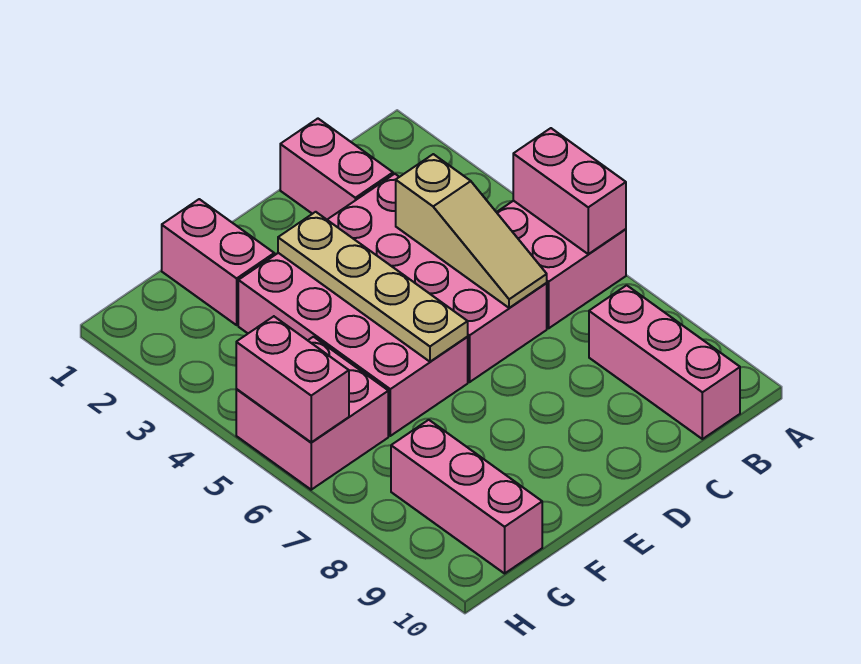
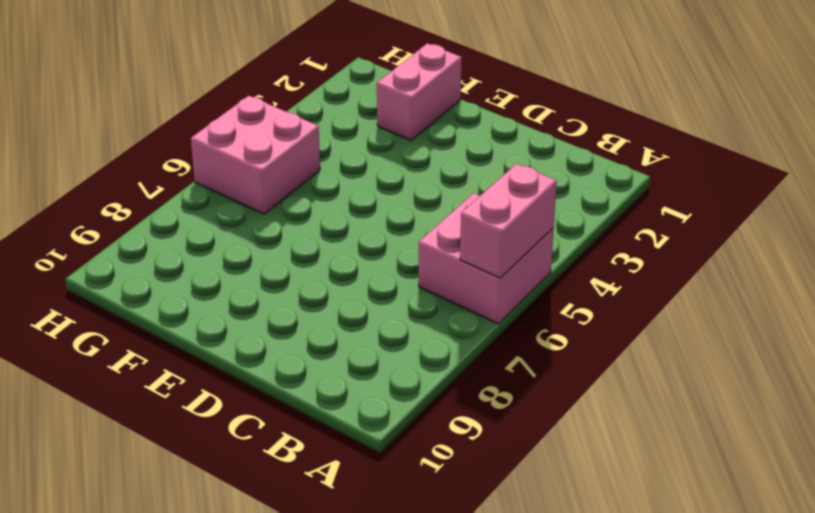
none -> pink brick B8:B10 level 1
none -> pink brick C1:C2 level 1
none -> pink brick C3:D6 level 1

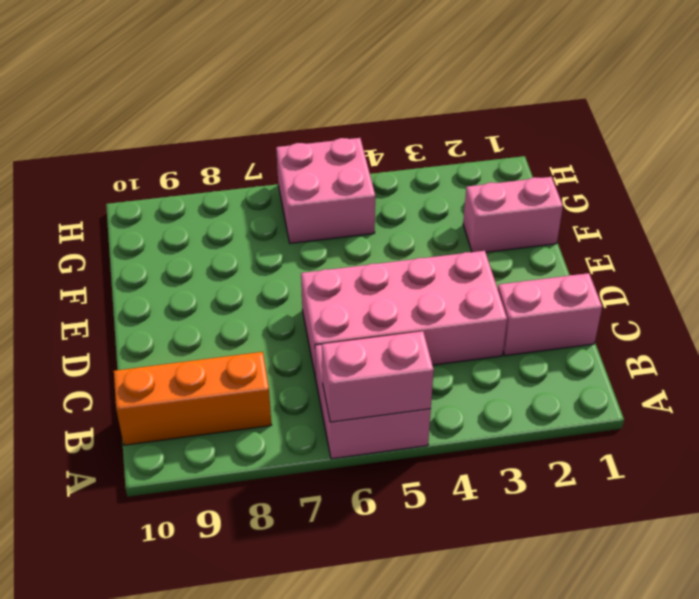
orange brick B8:B10 level 1 -> pink brick B8:B10 level 1
none -> pink brick E3:F6 level 1
none -> pink brick G8:G10 level 1
none -> tan slope C4:C6 level 2 top 4

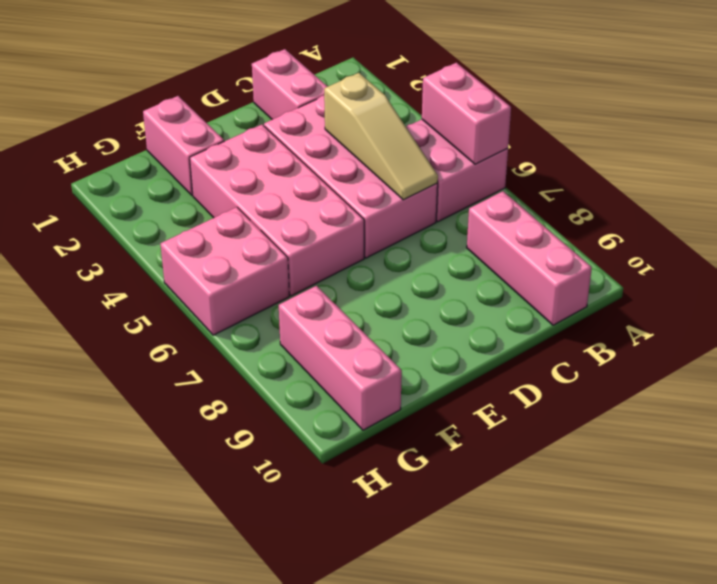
none -> tan plate E3:E6 level 2
none -> pink brick H5:H6 level 2

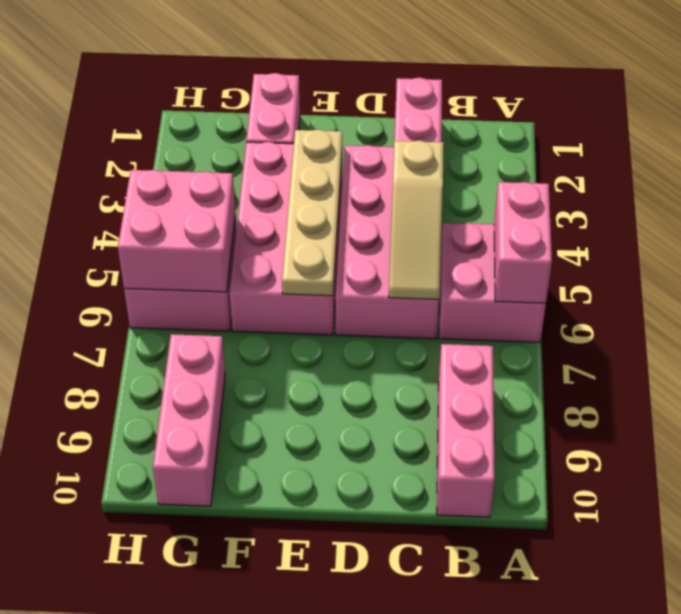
pink brick G5:H6 level 2 -> pink brick H5:H6 level 2

